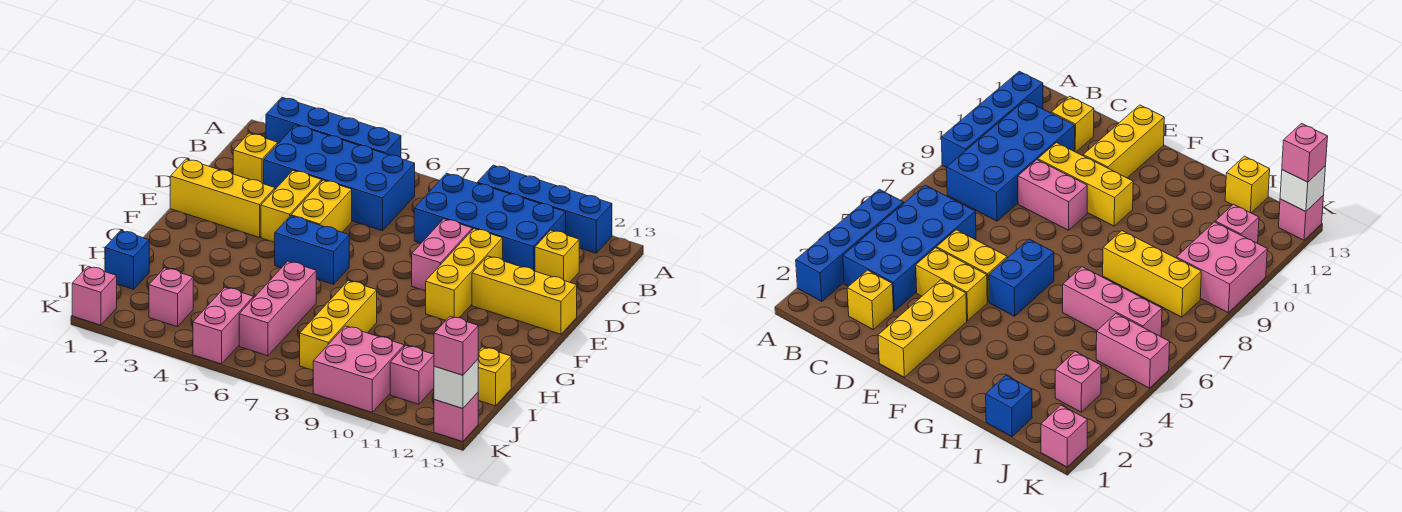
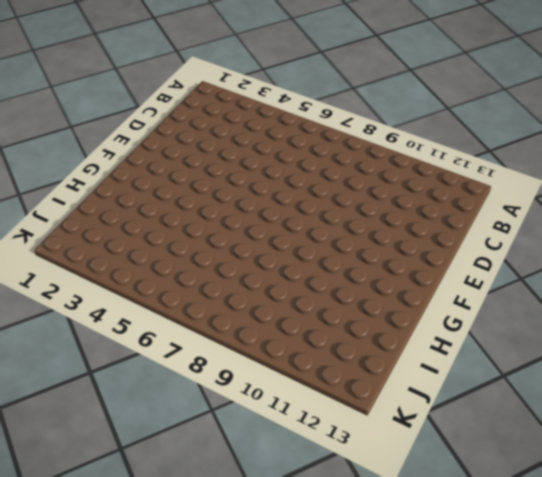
none -> blue brick A2:A5 level 1
none -> blue brick A9:A12 level 1
none -> blue brick B3:C6 level 1

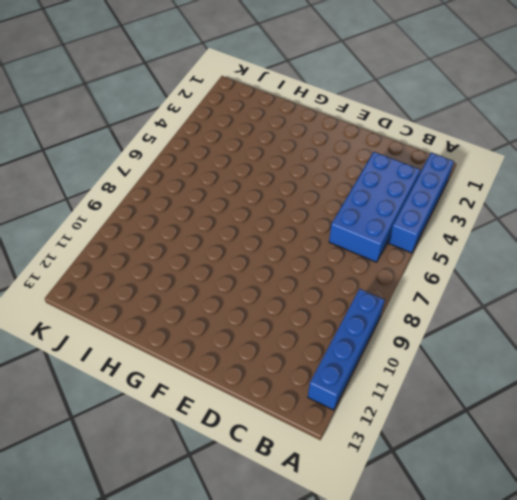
none -> blue brick B8:C11 level 1
none -> yellow brick C2 level 1
none -> yellow brick C12 level 1

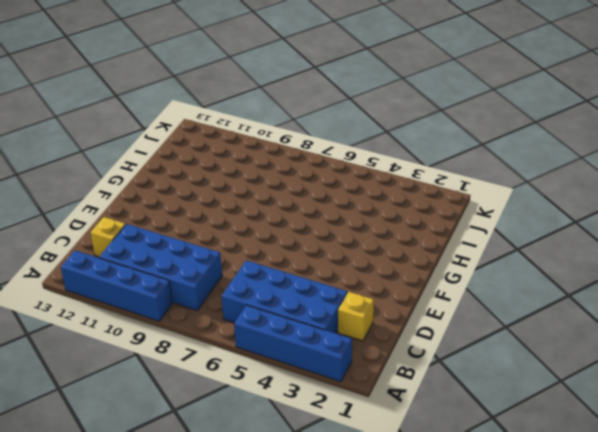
none -> yellow brick D4:E4 level 1
none -> yellow brick D5:E5 level 1
none -> pink brick D9:E9 level 1

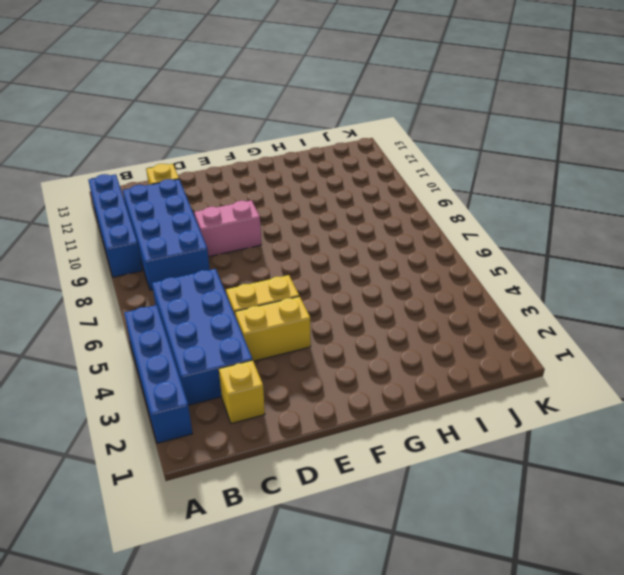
none -> yellow brick D10:F10 level 1
none -> yellow brick E1:E3 level 1
none -> yellow brick E11:E13 level 1

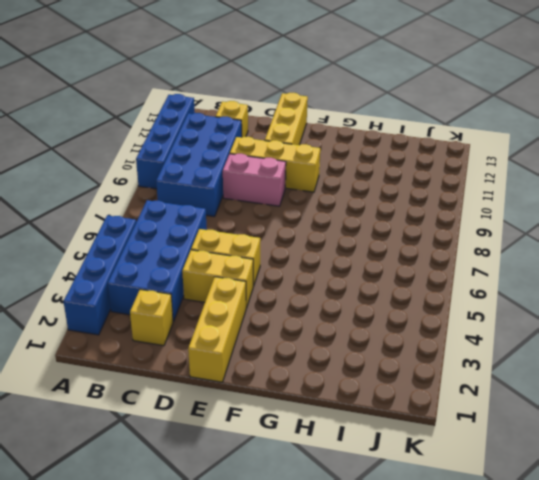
none -> blue brick F5:F6 level 1
none -> pink brick H6:J6 level 1
none -> yellow brick H8:J8 level 1

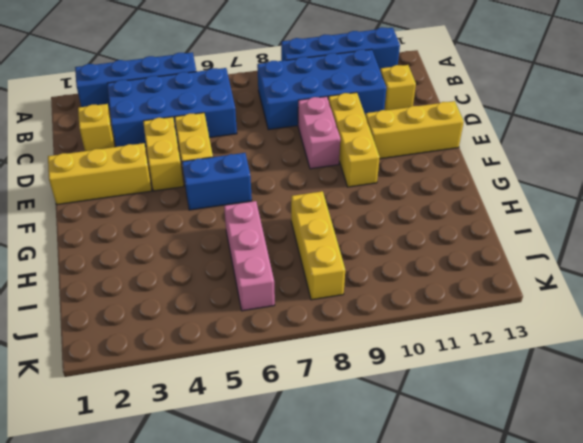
none -> blue brick I1 level 1
none -> yellow brick I13 level 1
none -> pink brick J3 level 1

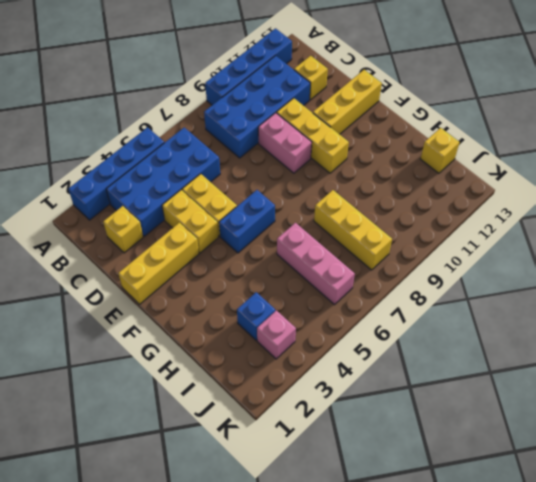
blue brick I3 level 1 -> blue brick I1 level 1
none -> pink brick J5:K5 level 1
none -> pink brick J9:K10 level 1
none -> pink brick J11 level 1

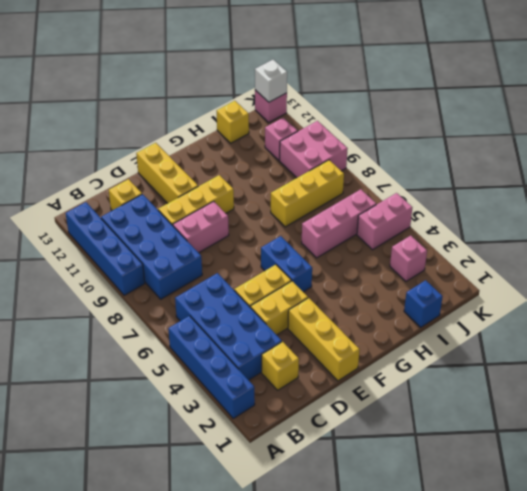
none -> pink brick K1 level 1
none -> pink brick K13 level 3

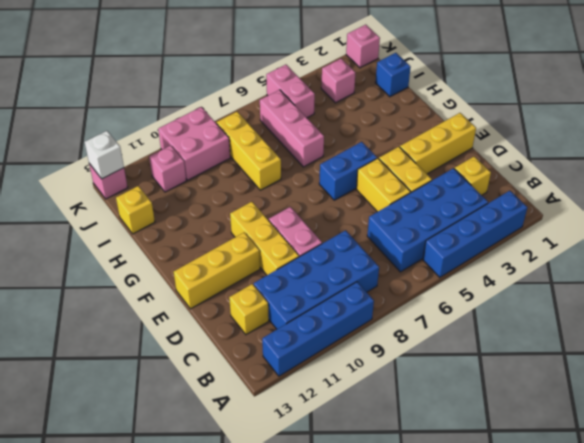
none -> pink brick K13 level 3

